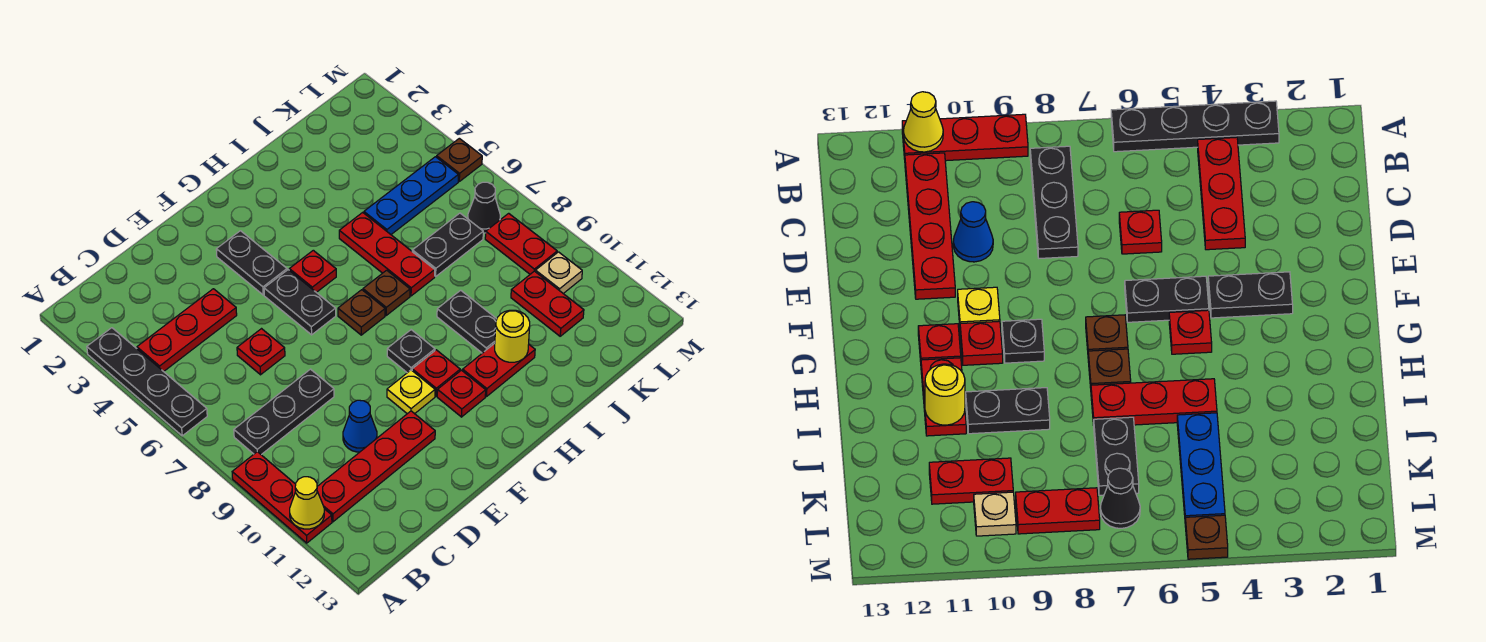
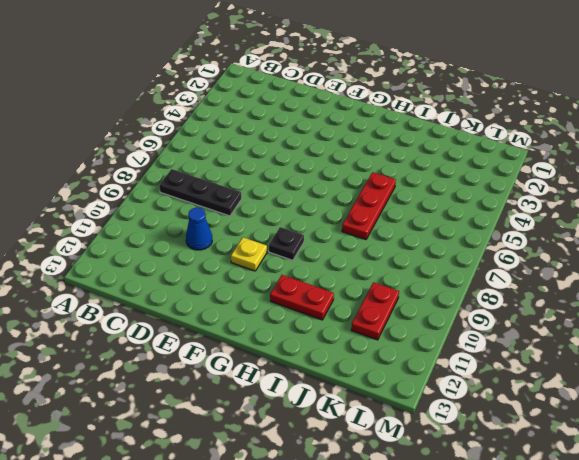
none -> black plate A3:A6 level 1
none -> red plate A9:A11 level 1
none -> red plate B4:D4 level 1

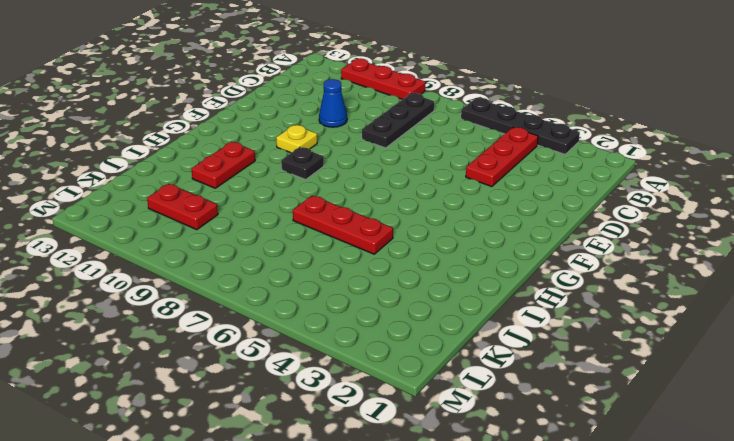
none -> red plate B11:E11 level 1
none -> red plate D6 level 1
none -> black plate F3:F4 level 1

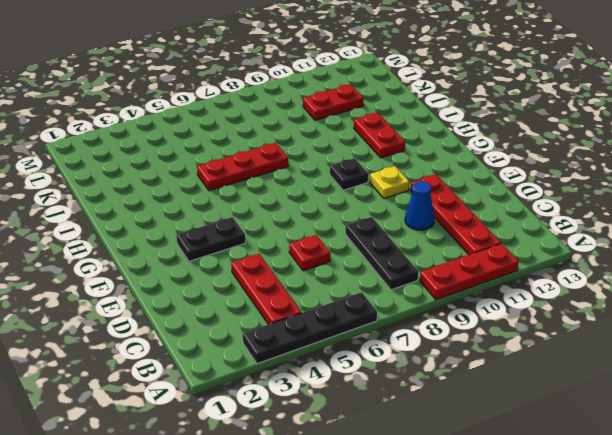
none -> black plate F5:F6 level 1
none -> red plate G5 level 1
none -> brown plate G7 level 1

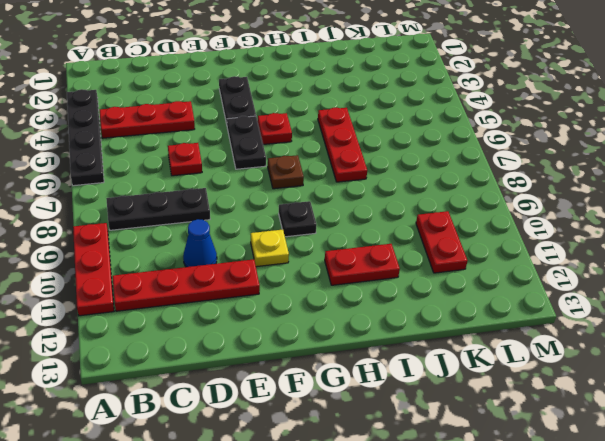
none -> red plate G10 level 1
none -> red plate G11 level 1
none -> brown plate H7 level 1

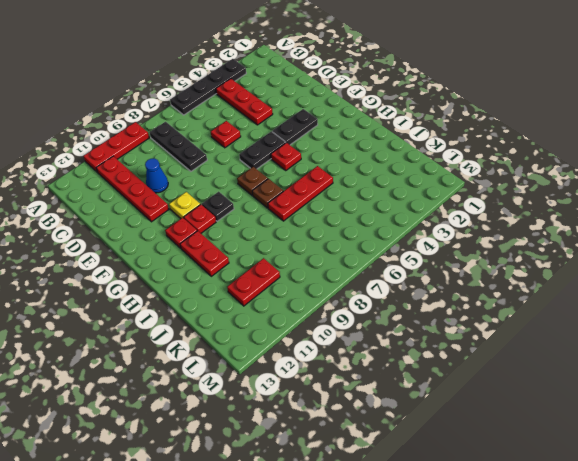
none -> black plate I9:I10 level 1
none -> blue plate J5:L5 level 1
none -> black plate J7:K7 level 1

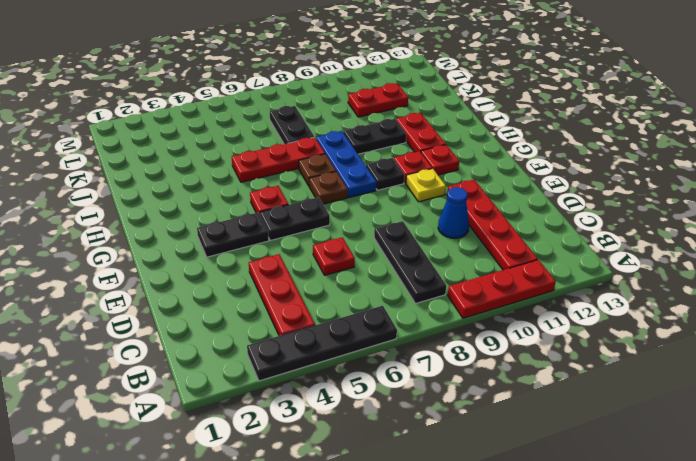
blue plate G8:I8 level 1 -> blue plate J5:L5 level 1
none -> black cone L7 level 1
none -> red plate L8:L9 level 1
none -> tan plate L10 level 1

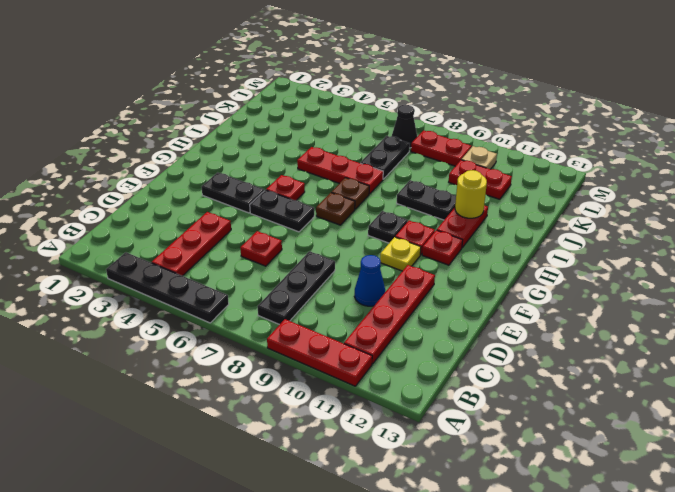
none -> blue plate J5:L5 level 1
none -> brown plate M5 level 1
none -> yellow cone A11 level 2

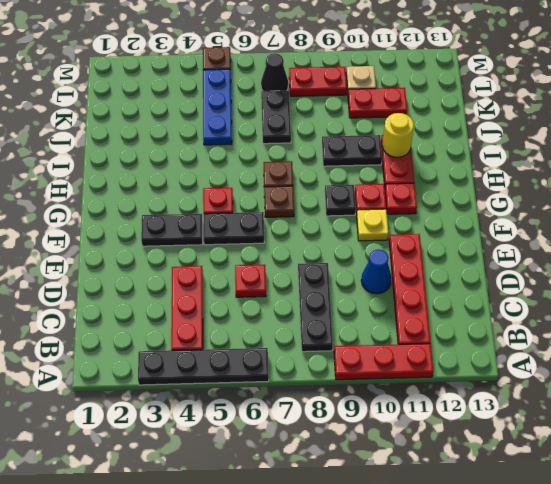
none -> red plate I5:I7 level 1
none -> yellow cone A11 level 2

